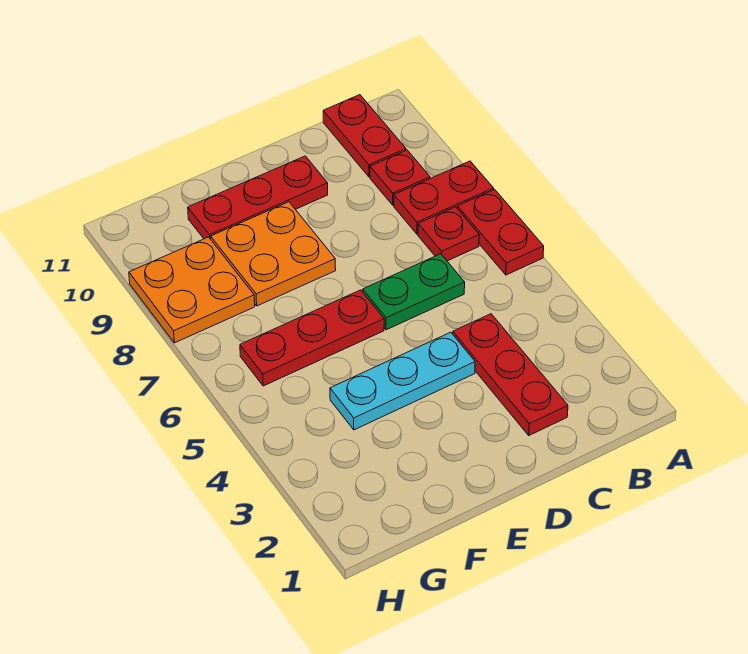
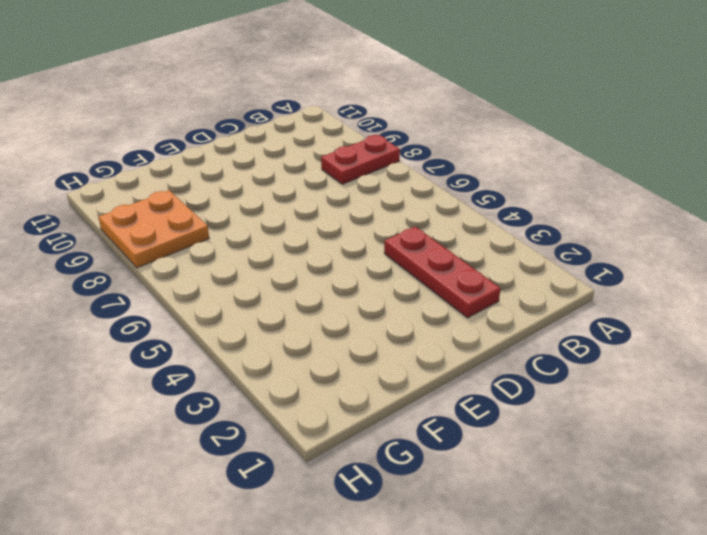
none -> red plate A6:A7 level 1
none -> red plate B7 level 1
none -> red plate B9 level 1

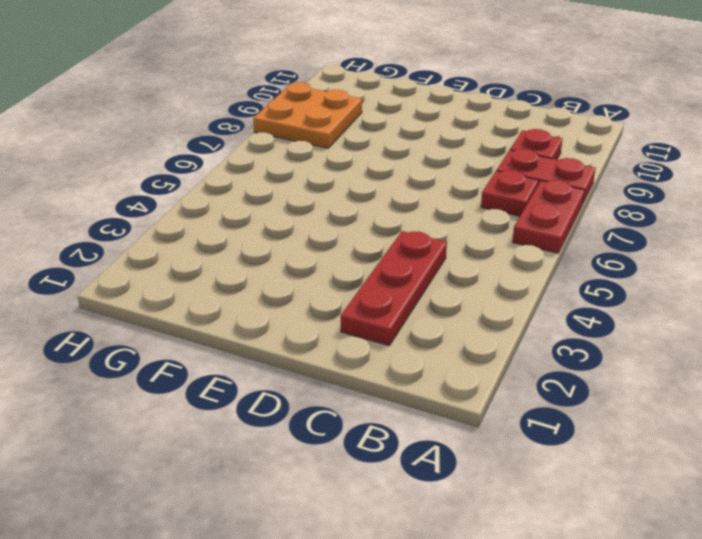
none -> red plate B10:B11 level 1
none -> green plate C6:D6 level 1
none -> cyan plate D4:F4 level 1

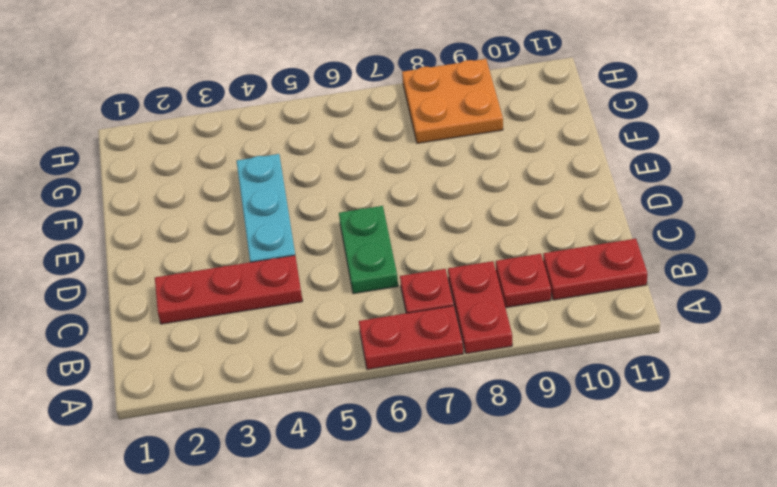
none -> red plate D10:F10 level 1
none -> red plate E6:G6 level 1
none -> orange plate E8:F9 level 1

